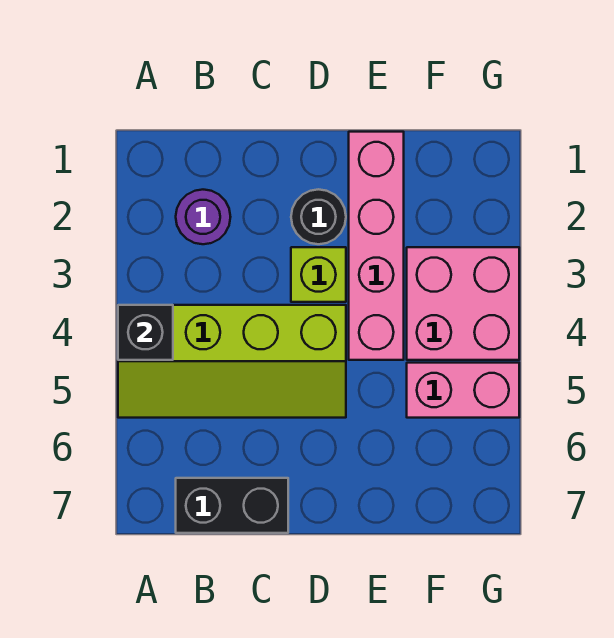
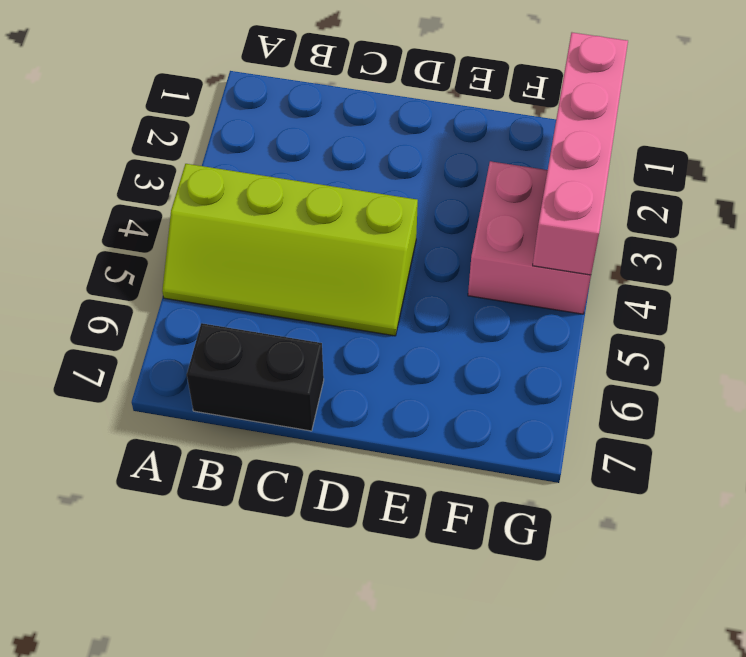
pink brick G1:G4 level 2 -> pink brick E1:E4 level 1
none -> purple round brick B2 level 1
none -> black round brick D2 level 1

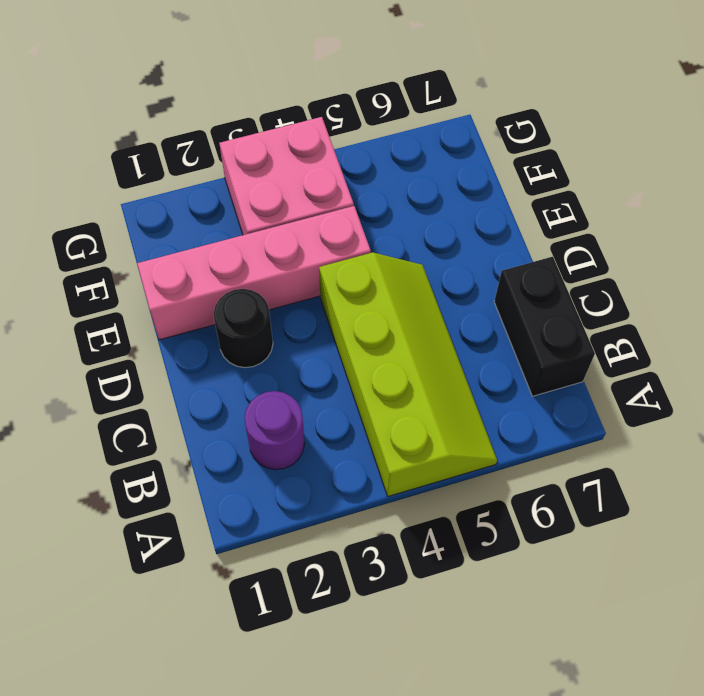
none -> lime brick D3 level 1
none -> pink brick F5:G5 level 1

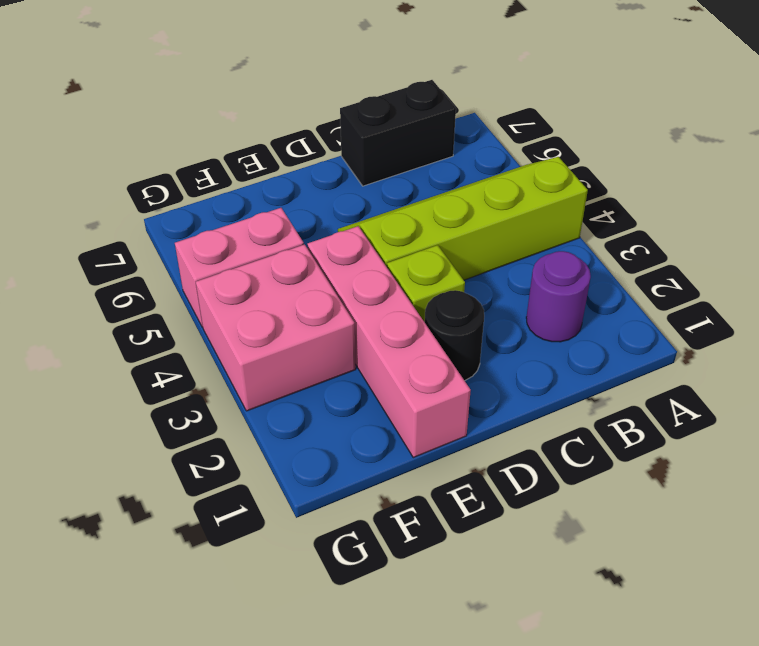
none -> black brick A4 level 2

